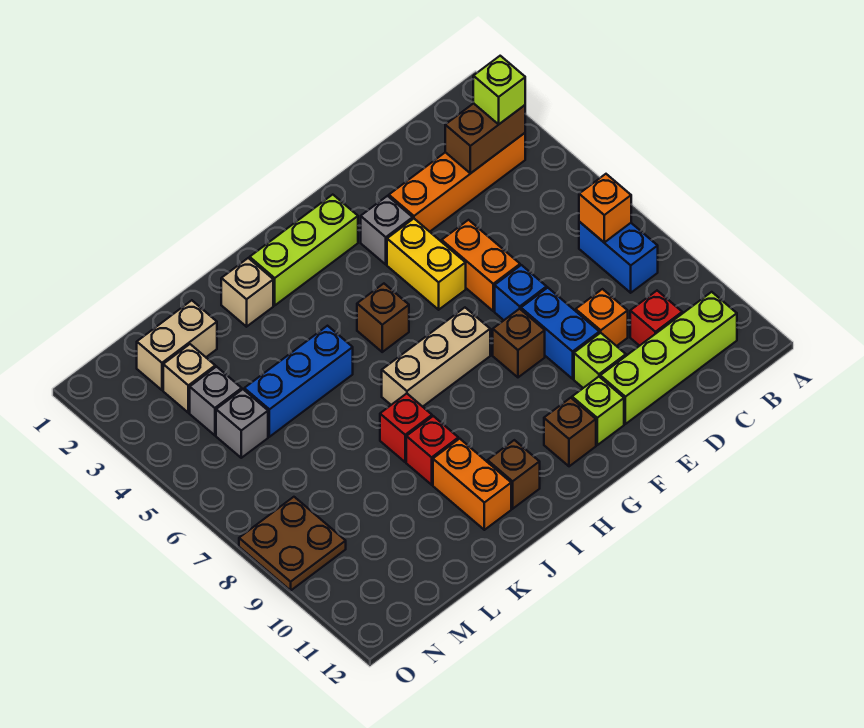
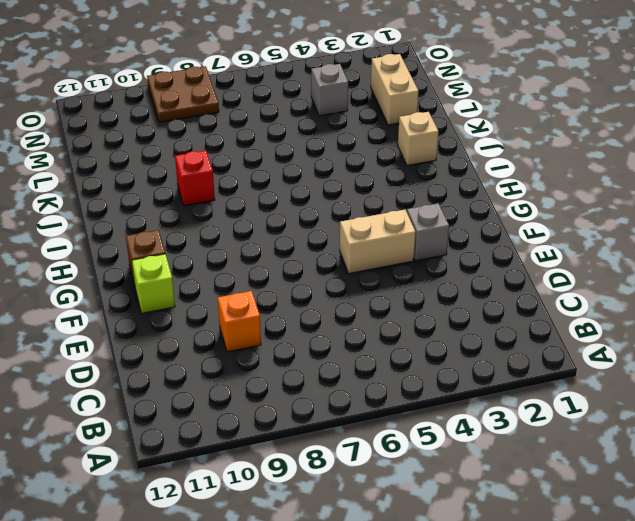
tan brick F4:F5 level 1 -> yellow brick F4:F5 level 1
none -> orange brick B3:E3 level 1
none -> blue brick B7:B8 level 1
none -> lime brick B11:E11 level 1
none -> red brick C10 level 1

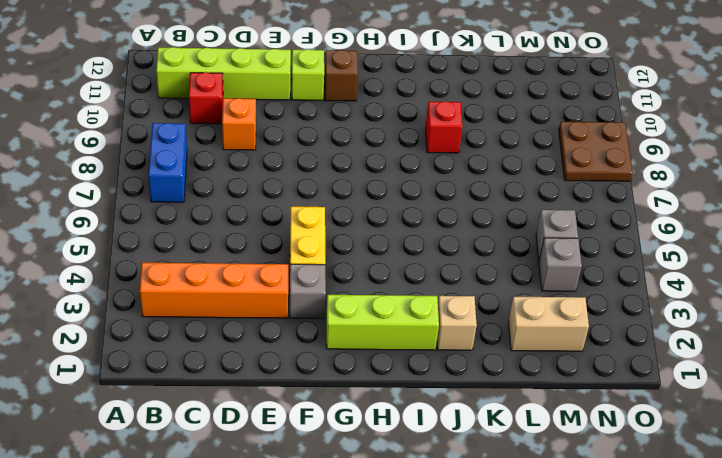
none -> orange brick E5:E6 level 1
none -> blue brick E7 level 1
none -> blue brick E8:E9 level 1
none -> lime brick E10 level 1

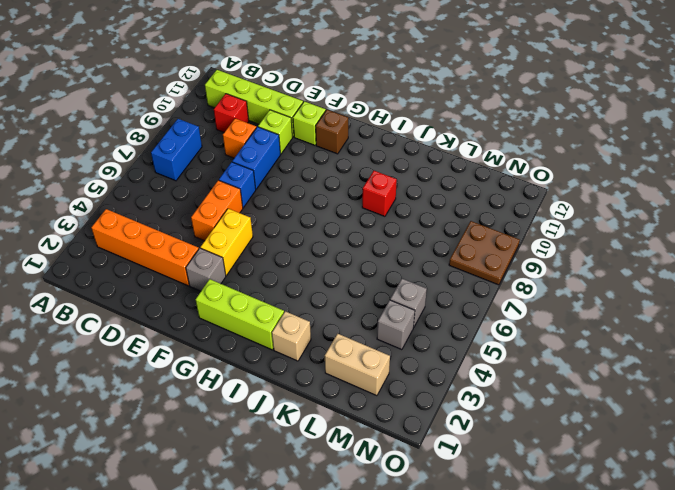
none -> brown brick F8 level 1
none -> tan brick G7:I7 level 1
none -> brown brick H5 level 1
none -> brown brick I11 level 1

